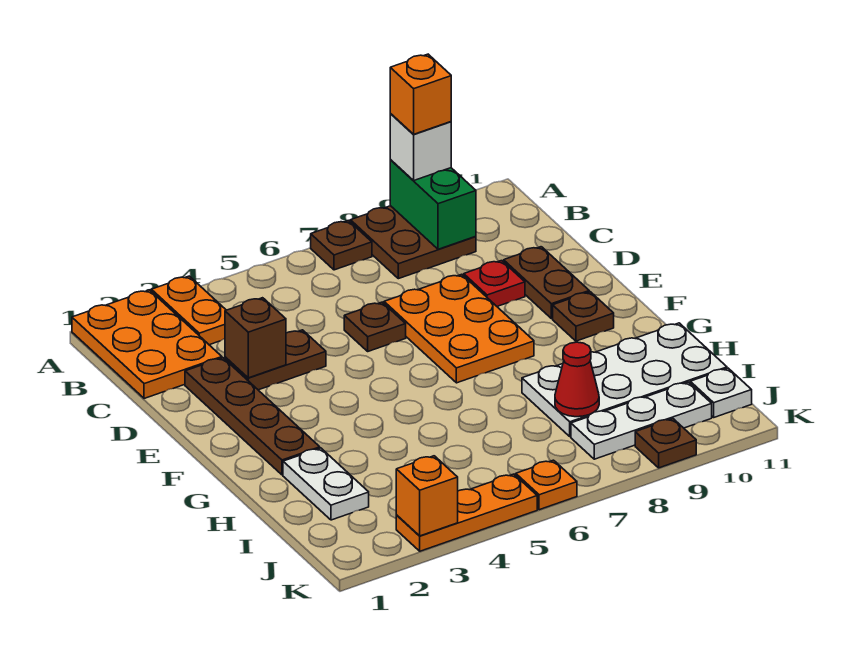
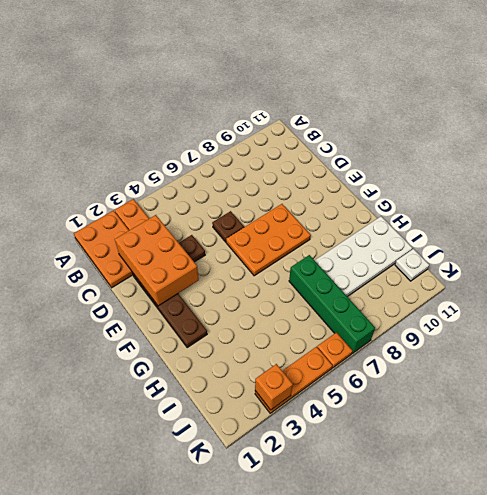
orange brick C2:E3 level 2 -> brown brick D3 level 2
orange plate E6:F8 level 1 -> orange plate D7:F8 level 1
green brick H7:K7 level 1 -> none
none -> brown plate A7 level 1
none -> brown plate A8:B9 level 1
none -> red plate D9 level 1

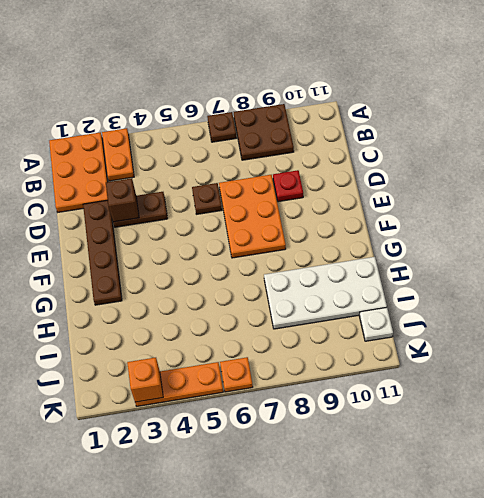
none -> brown plate D10:E10 level 1
none -> brown plate F10 level 1
none -> white plate H2:I2 level 1

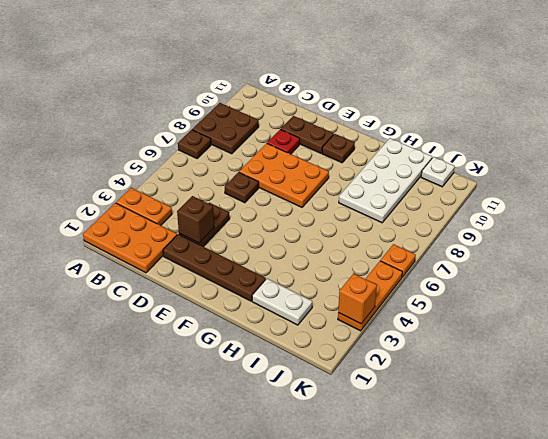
none -> white plate J8:J10 level 1
none -> brown plate K9 level 1
none -> green brick A9:B9 level 2

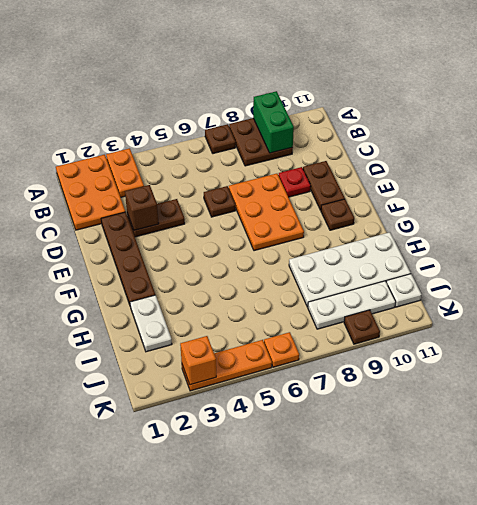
none -> red cone I8 level 2
none -> white brick A9 level 3
none -> orange brick A9 level 4

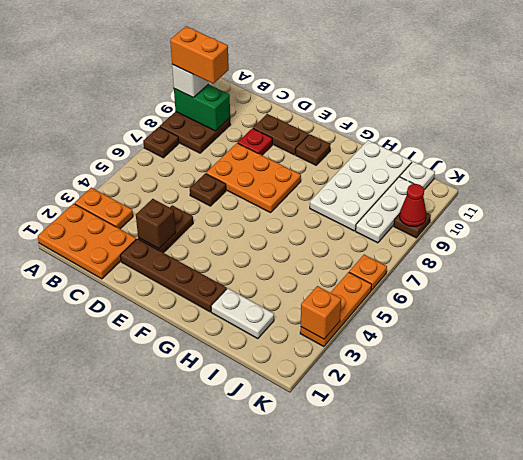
orange brick A9:B9 level 4 -> orange brick A9 level 4
red cone K9 level 2 -> red cone I8 level 2

